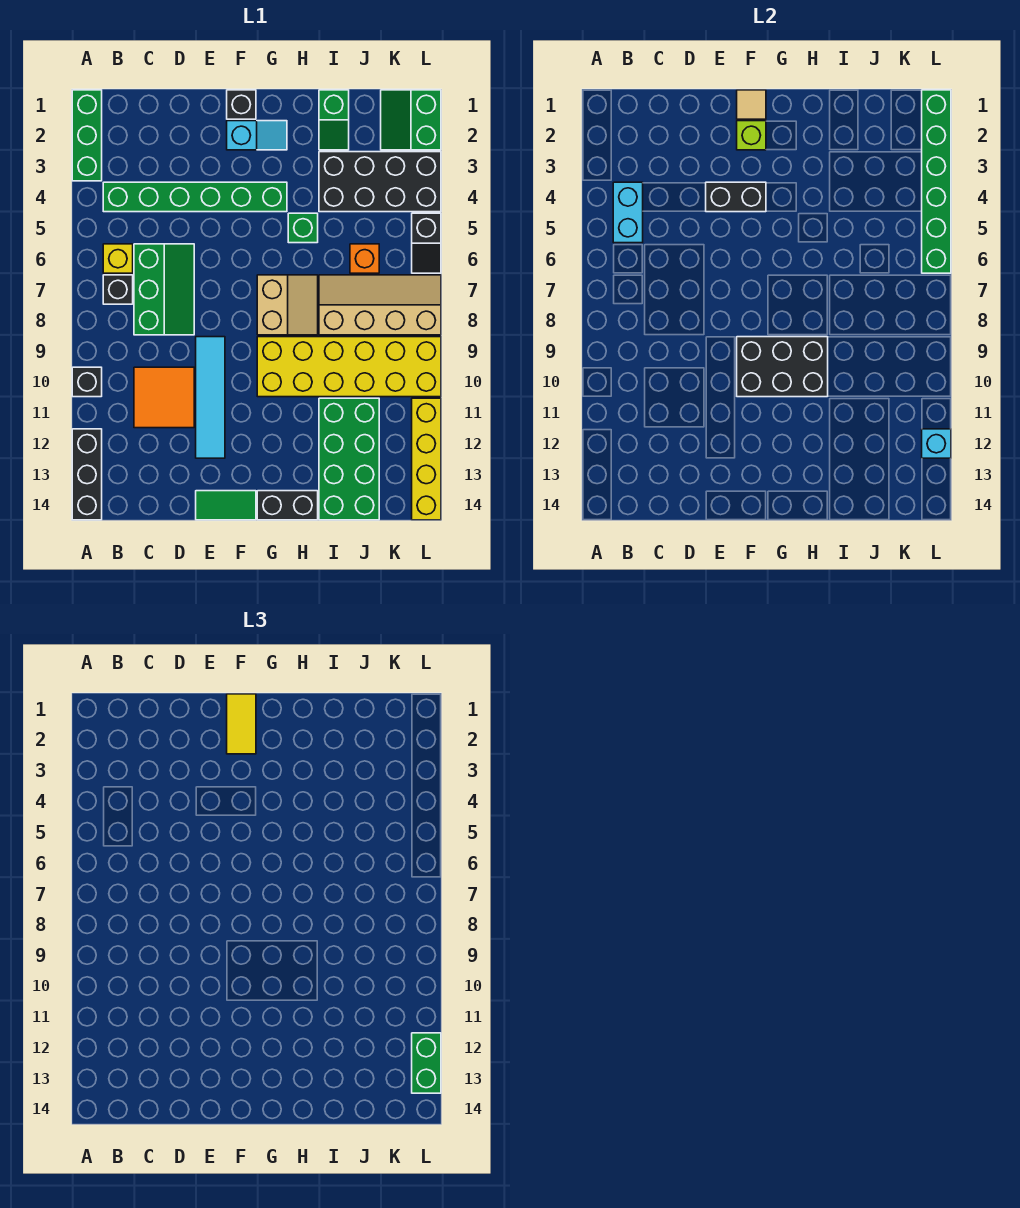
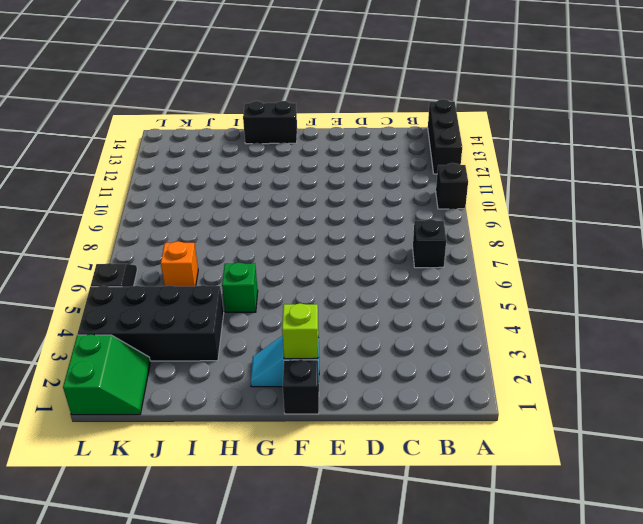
none -> green brick A1:A3 level 1
none -> green brick B4:G4 level 1
none -> yellow brick B6 level 1
none -> green slope C6:D8 level 1 top C

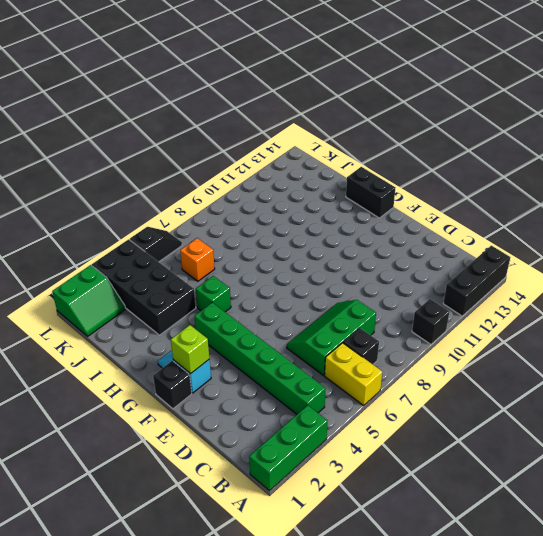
yellow brick A6:B6 level 1 -> yellow brick B6 level 1
none -> orange tile C10:D11 level 1
none -> cyan tile E9:E12 level 1
none -> green tile E14:F14 level 1
none -> tan slope G7:H8 level 1 top G

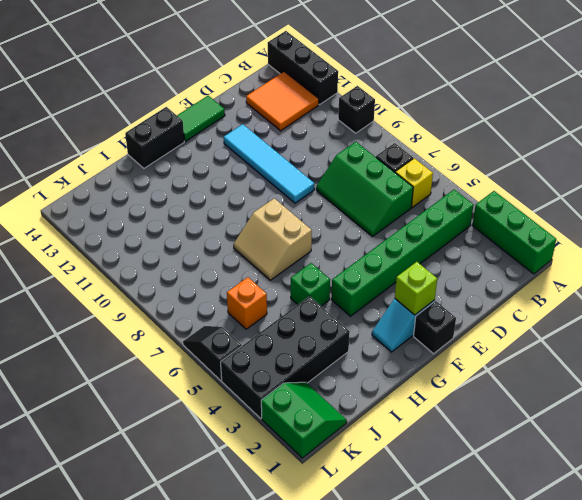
orange tile B12:C13 level 1 -> orange tile C10:D11 level 1
none -> yellow brick G9:L10 level 1
none -> green slope I1:I2 level 1 top 1
none -> tan slope I7:L8 level 1 top 8
none -> green brick I11:J14 level 1

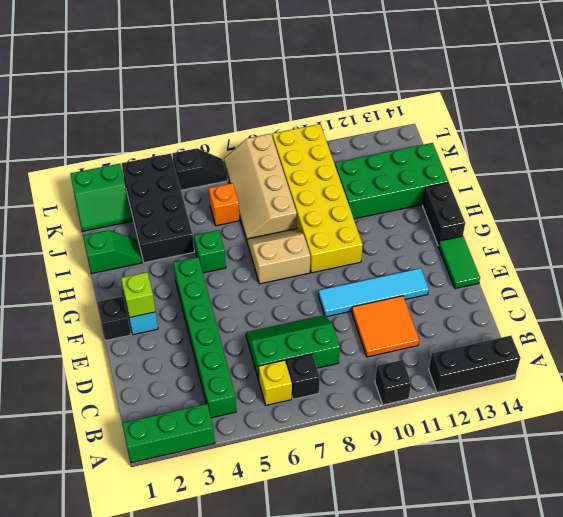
none -> yellow brick L11:L14 level 1
none -> cyan brick B4:B5 level 2
none -> black brick E4:F4 level 2
none -> tan tile F1 level 2

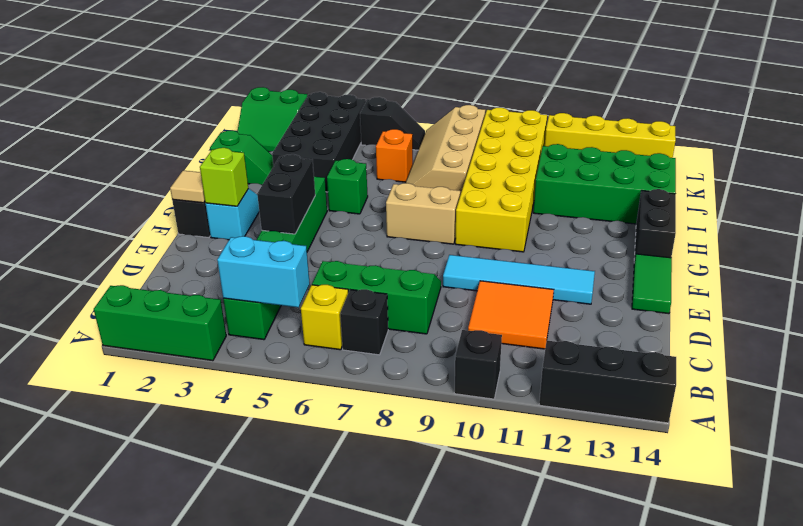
none -> black brick F9:H10 level 2
none -> green brick L1:L6 level 2
none -> cyan brick L12 level 2
none -> yellow tile F1:F2 level 3

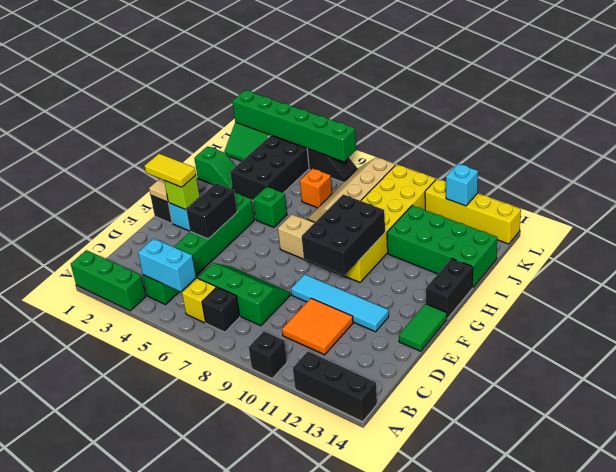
none -> green brick L12:L13 level 3

